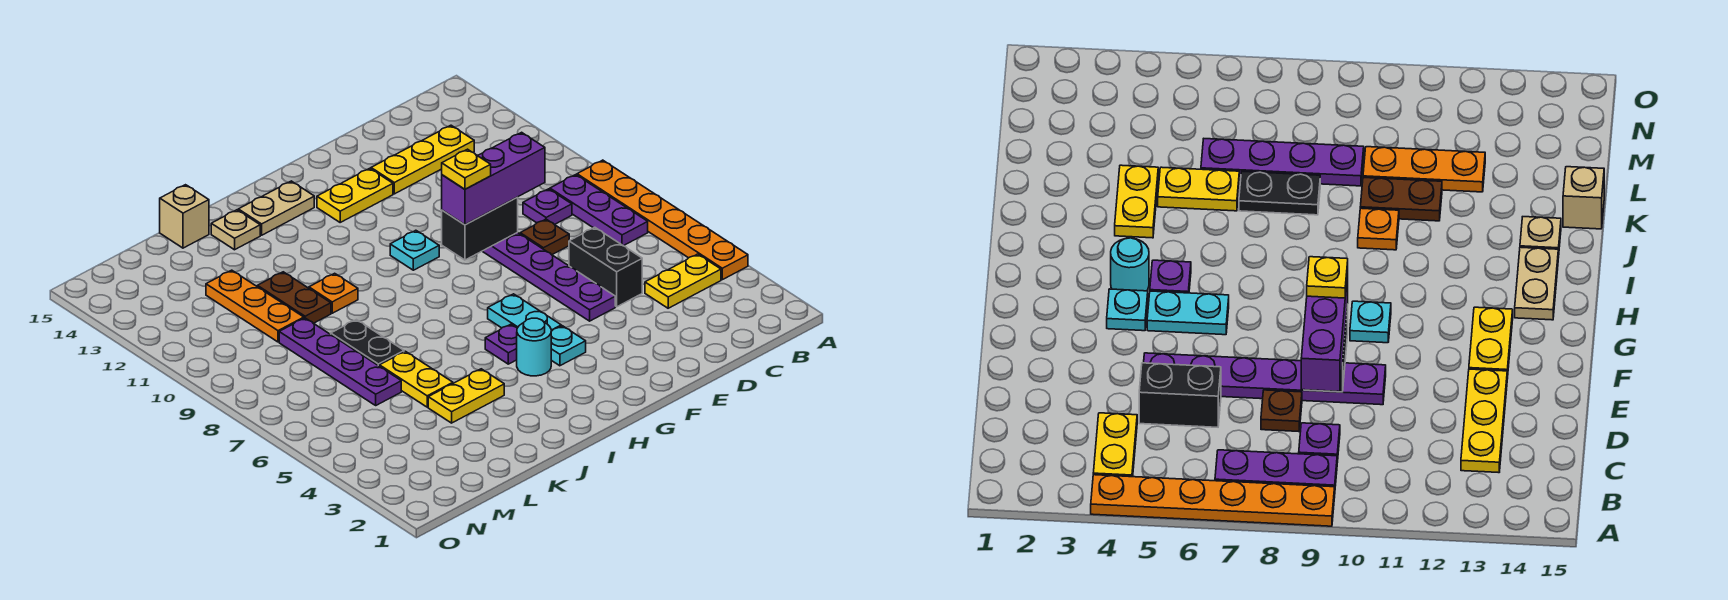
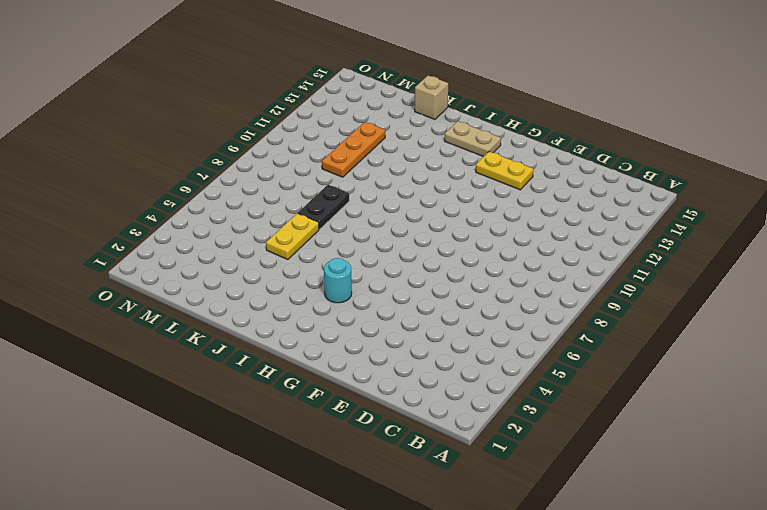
none -> orange plate A4:A9 level 1
none -> yellow plate B4:C4 level 1
none -> purple plate B7:B9 level 1

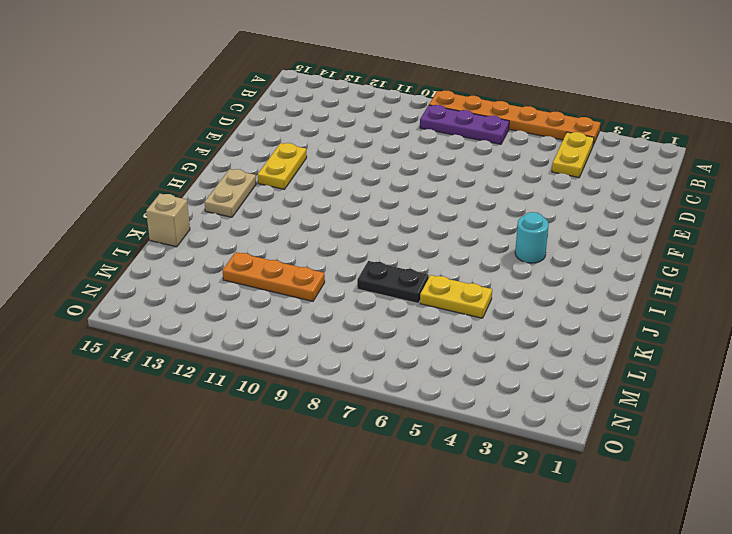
none -> purple plate C9 level 1
none -> yellow plate C13:E13 level 1
none -> black brick D5:D6 level 1

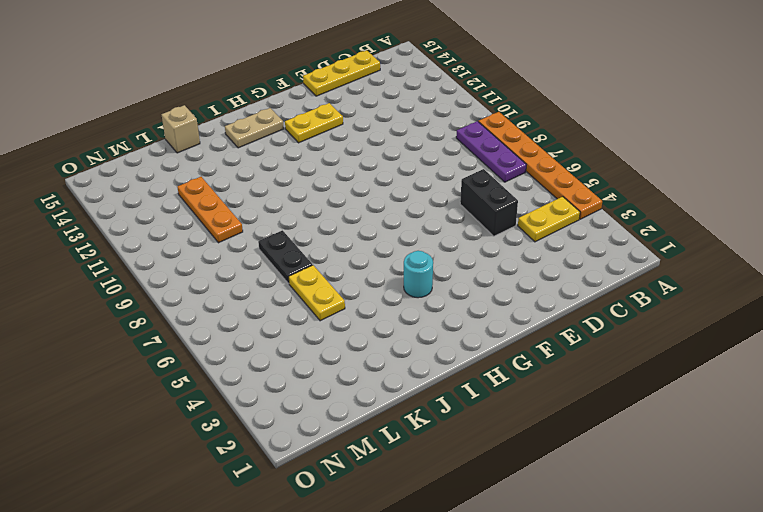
yellow plate C15:E15 level 1 -> yellow plate C13:E13 level 1
none -> purple plate C9 level 1
none -> brown plate D8 level 1
none -> purple plate E5:E10 level 1

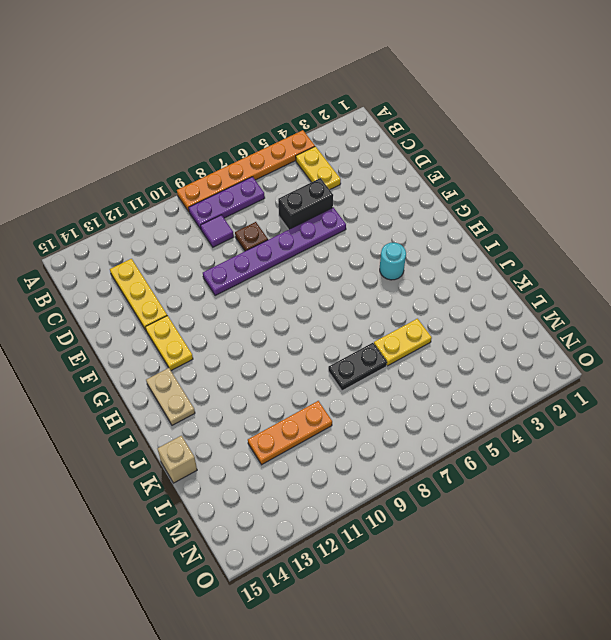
purple tile C9 level 1 -> purple plate C9 level 1
none -> cyan plate G4 level 1
none -> cyan plate G5:G6 level 1
none -> cyan plate G10 level 1

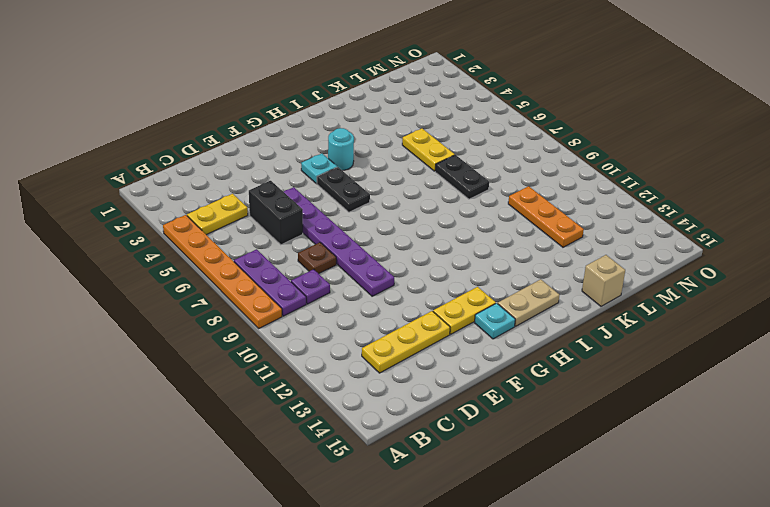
black plate G5:G6 level 1 -> cyan plate G5:G6 level 1
cyan plate G14 level 1 -> cyan plate G10 level 1
none -> purple plate H5 level 1
none -> yellow plate J4:K4 level 1
none -> orange plate J10 level 1

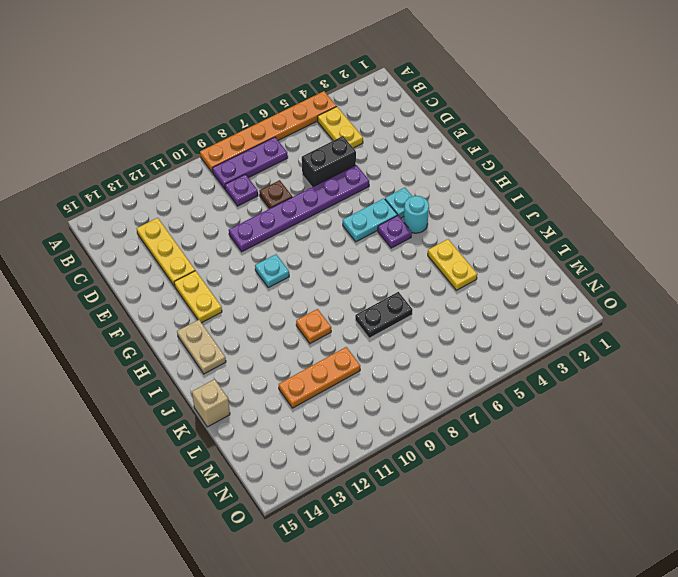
none -> tan plate J14 level 1
none -> yellow plate K5:K6 level 1
none -> brown plate K10:K11 level 1

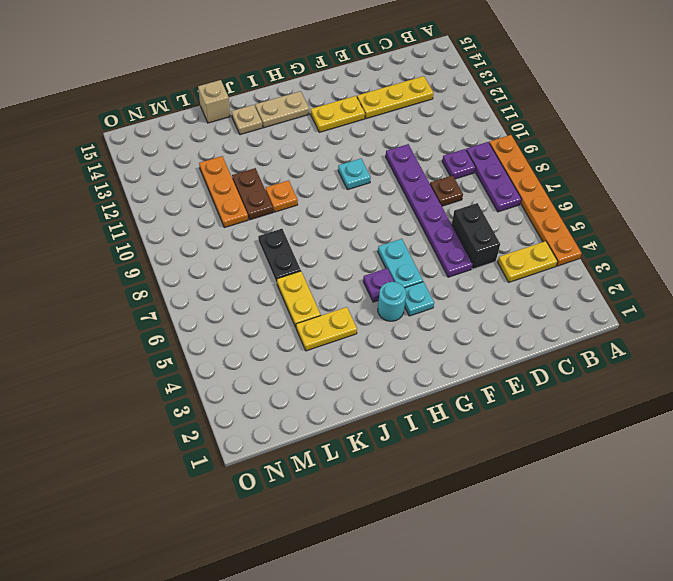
none -> purple plate L6:L9 level 1
none -> black brick E9:F9 level 2
none -> purple brick D9:F9 level 3

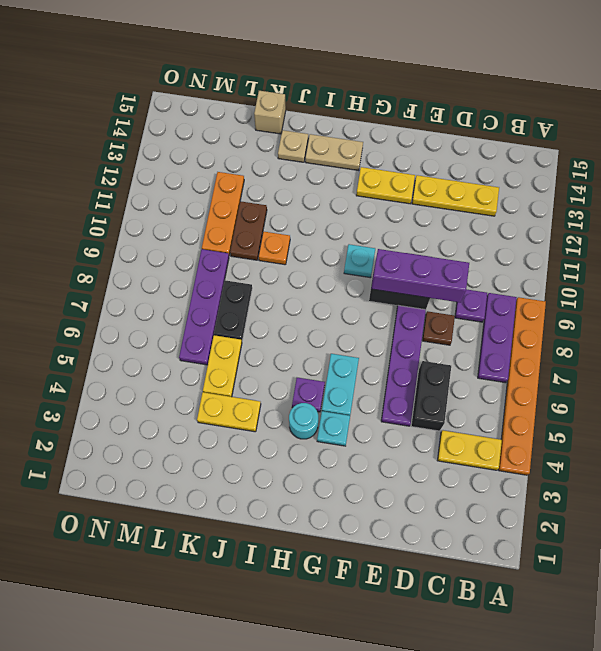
none -> yellow plate F9 level 4

